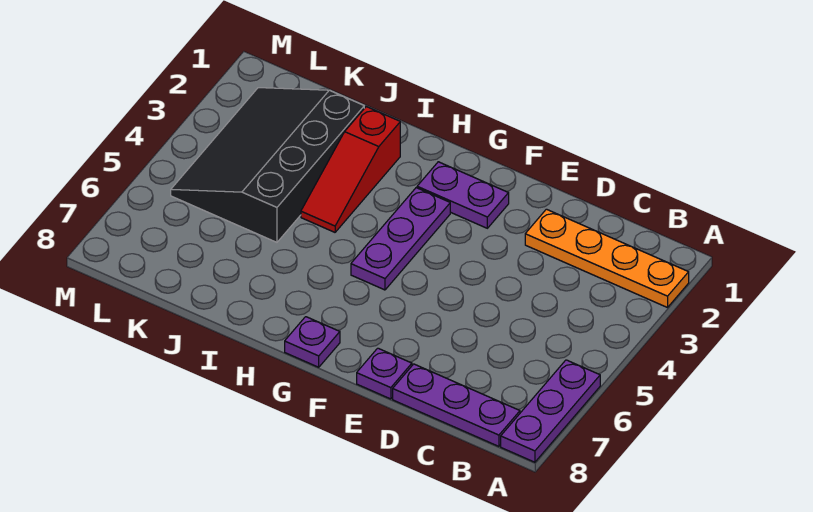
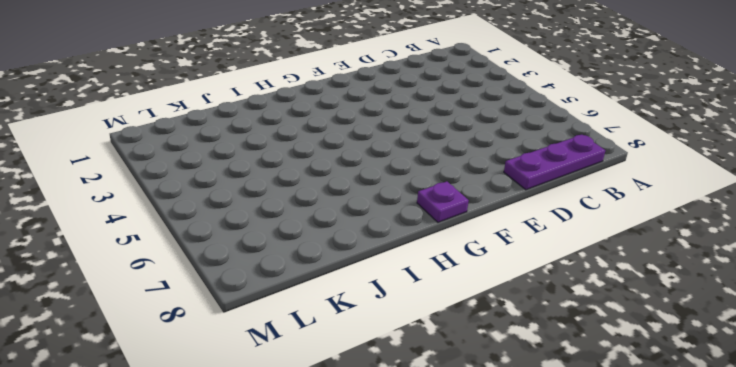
none -> orange plate A2:D2 level 1
none -> purple plate A6:A8 level 1

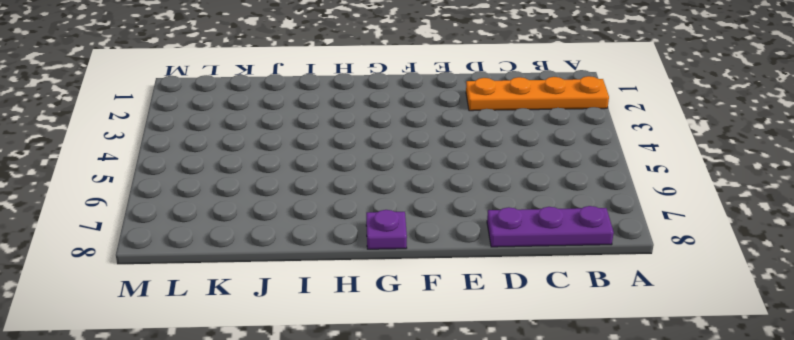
none -> purple plate A6:A8 level 1
none -> purple plate E8 level 1

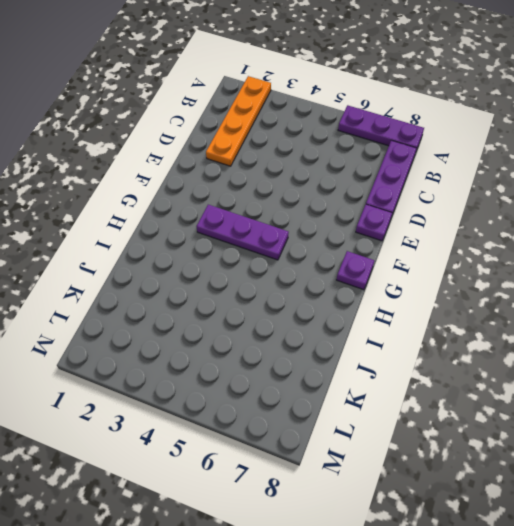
none -> purple plate F2:G2 level 1
none -> red slope I2:I4 level 1 top 2

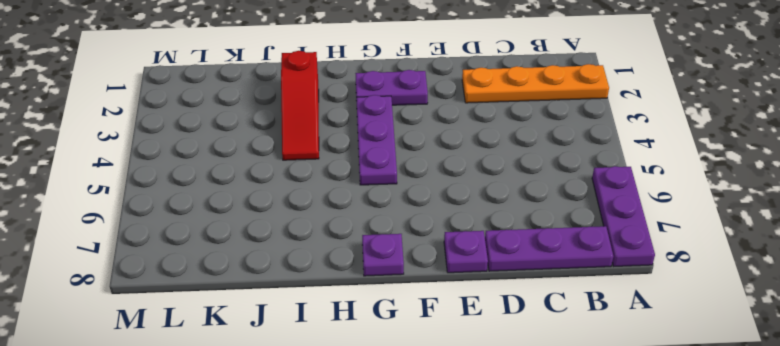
none -> black slope J2:L5 level 1 top J

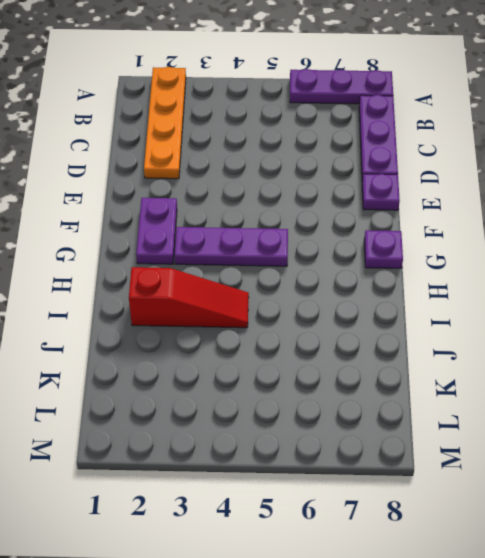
none -> black slope J2:L5 level 1 top J

